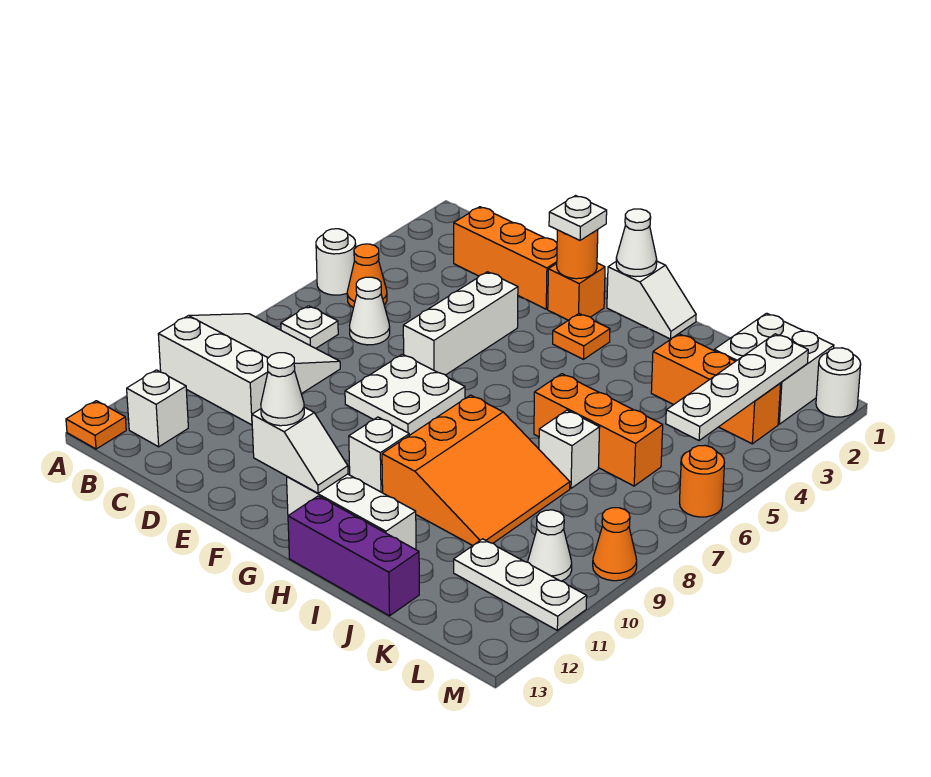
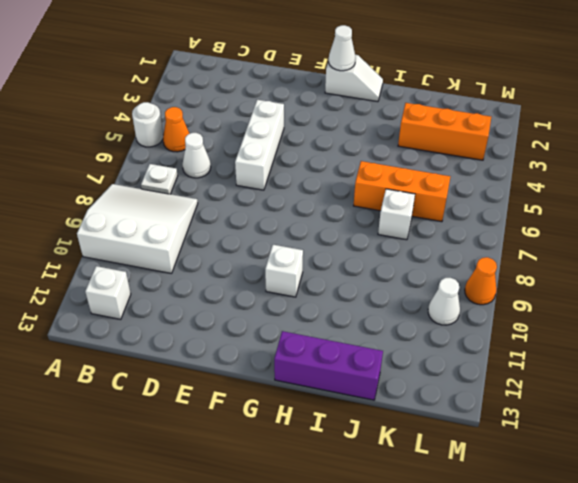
none -> orange plate A13 level 1
none -> orange brick C2:E2 level 1
none -> white plate E7:F8 level 1
none -> orange brick F2 level 1

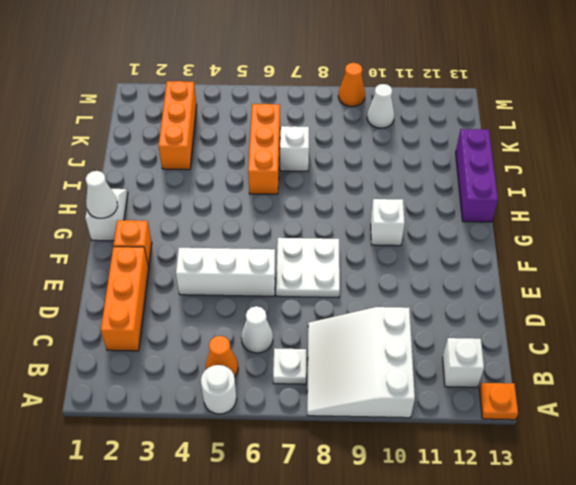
none -> orange plate G3 level 1
none -> white brick G12:I12 level 1
none -> orange slope H8:J10 level 1 top H
none -> white brick K1:L2 level 1

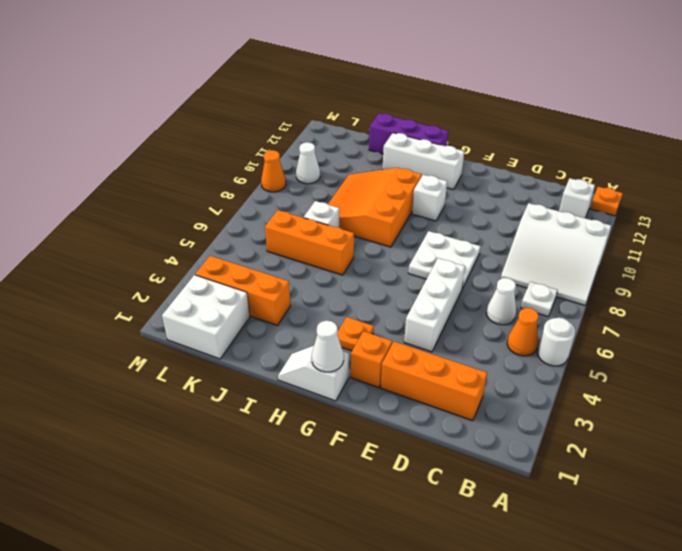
none -> white plate K11:M11 level 1
none -> white round brick M1 level 1
none -> orange round brick M6 level 1
none -> orange round brick F2 level 2

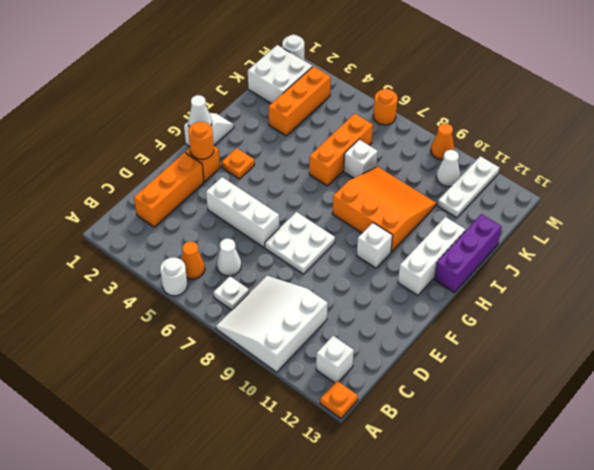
none -> white slope F12:G12 level 2 top F
none -> white plate L2:L5 level 2
none -> white plate F2 level 3
none -> white cone F12 level 3

